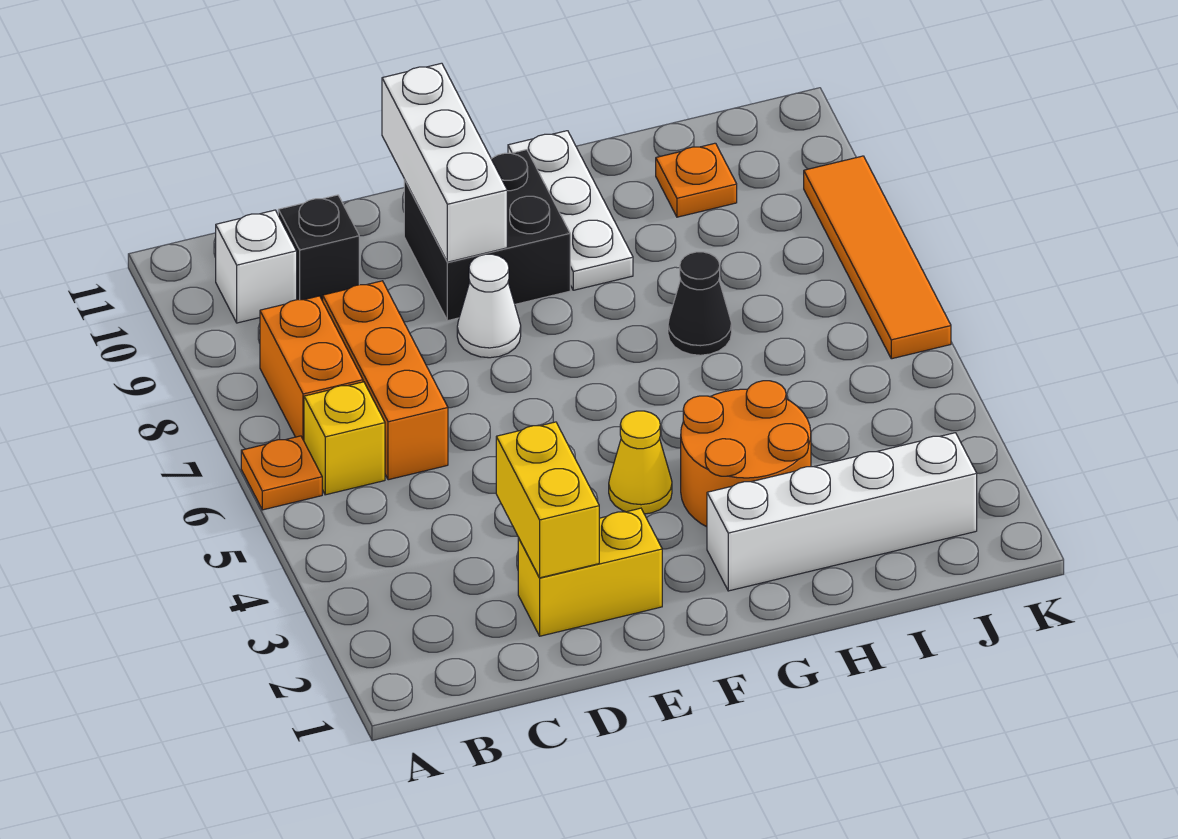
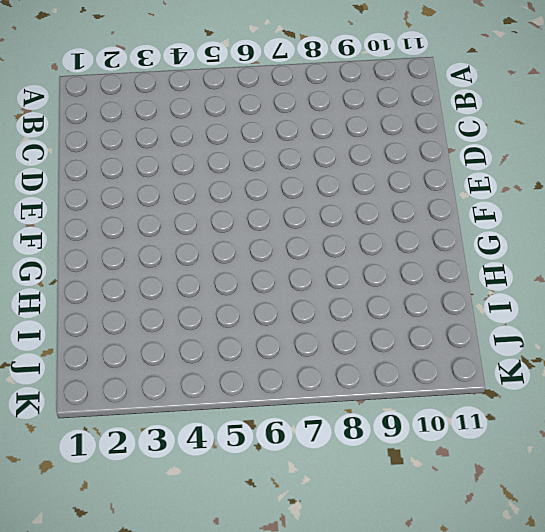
none -> orange plate A6 level 1
none -> yellow brick B6 level 1
none -> orange brick B7:B8 level 1

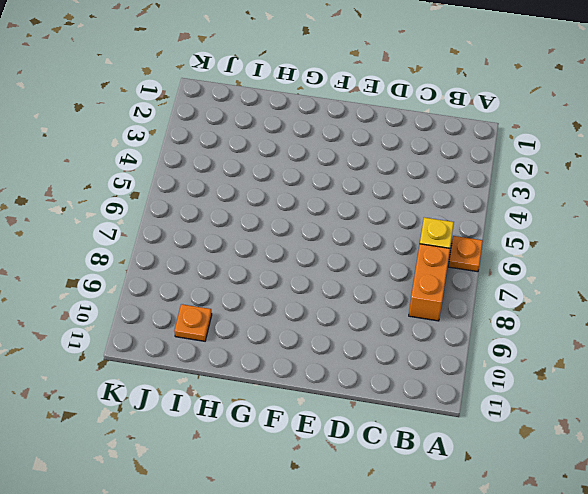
none -> white brick B10 level 1
none -> orange brick C6:C8 level 1
none -> black brick C10 level 1

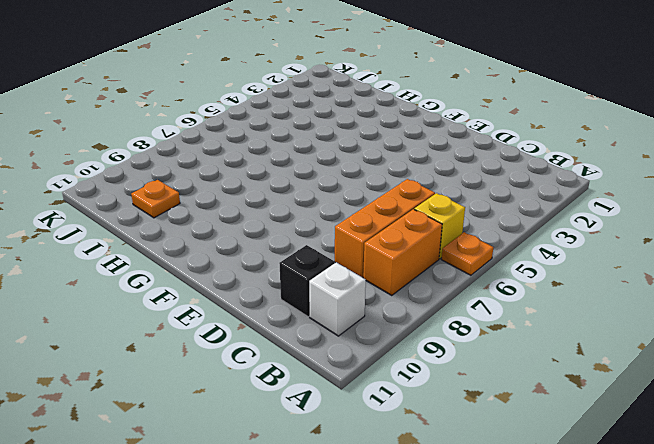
none -> yellow brick D2:E2 level 1
none -> white cone E8 level 1
none -> black brick E9:F10 level 1

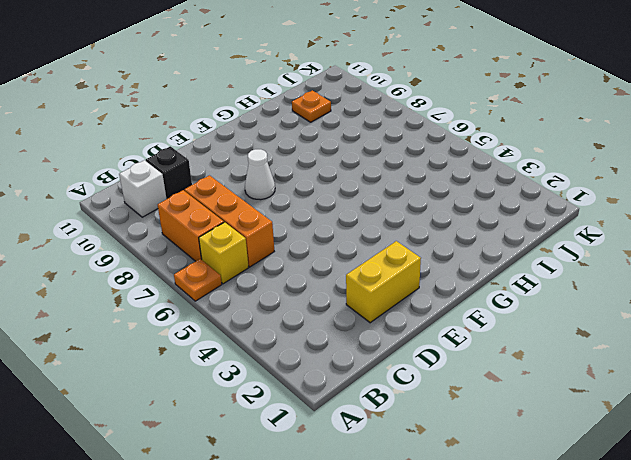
none -> black brick E9:F10 level 1
none -> yellow cone F4 level 1
none -> white brick G2:J2 level 1

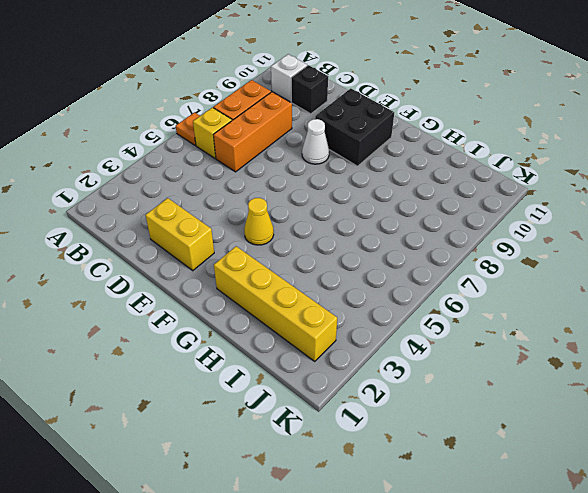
yellow brick G2:J2 level 1 -> white brick G2:J2 level 1
none -> orange round brick G3:H4 level 1
none -> white plate G9:G11 level 1
none -> black cone H7 level 1

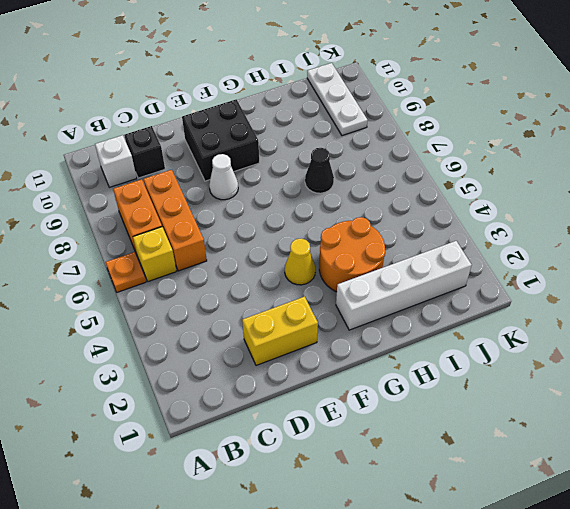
white plate J9:J11 level 1 -> white plate G9:G11 level 1
none -> orange plate I10 level 1
none -> orange tile K6:K9 level 1
none -> yellow brick D2:D3 level 2

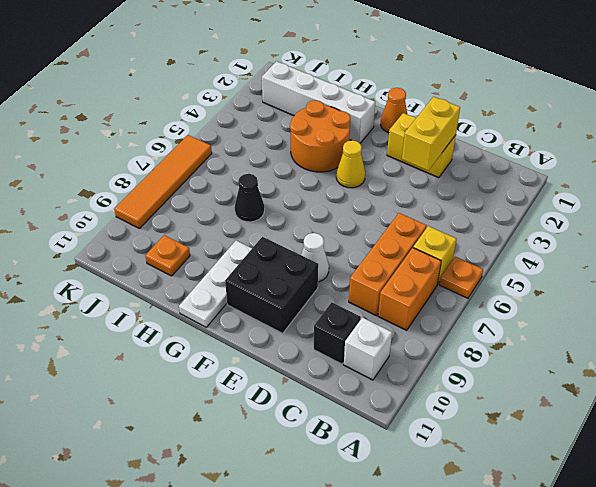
orange cone F1 level 1 -> none
none -> white brick E9:E11 level 2

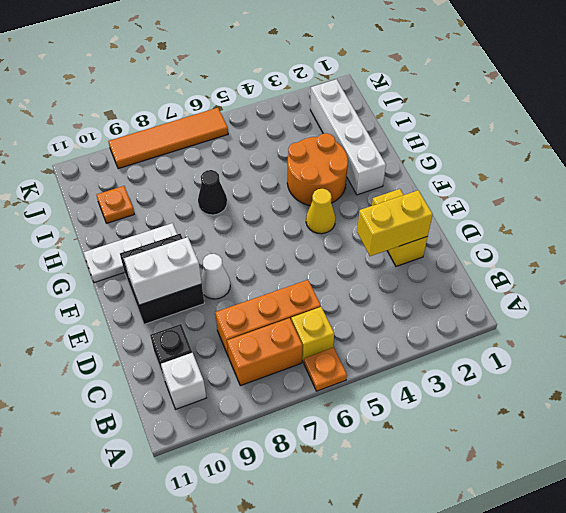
white brick E9:E10 level 2 -> white brick E9:E11 level 2

